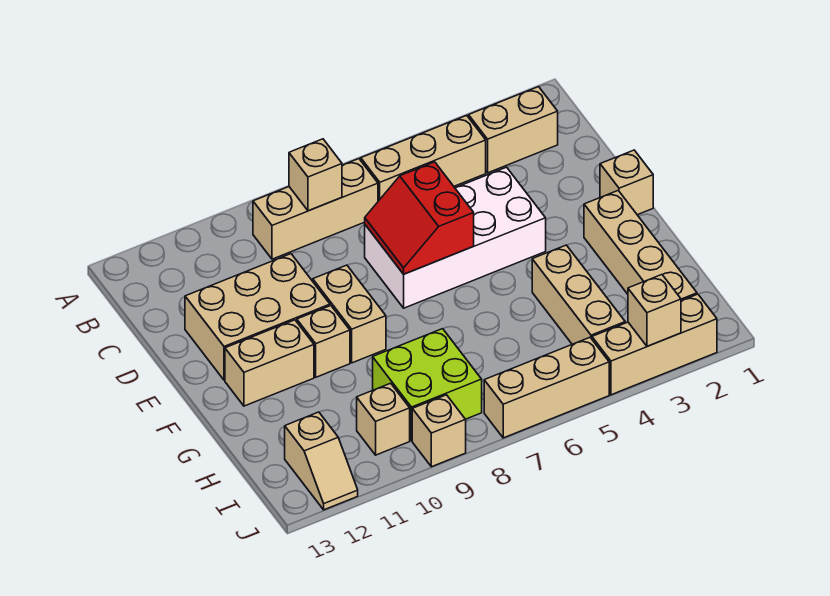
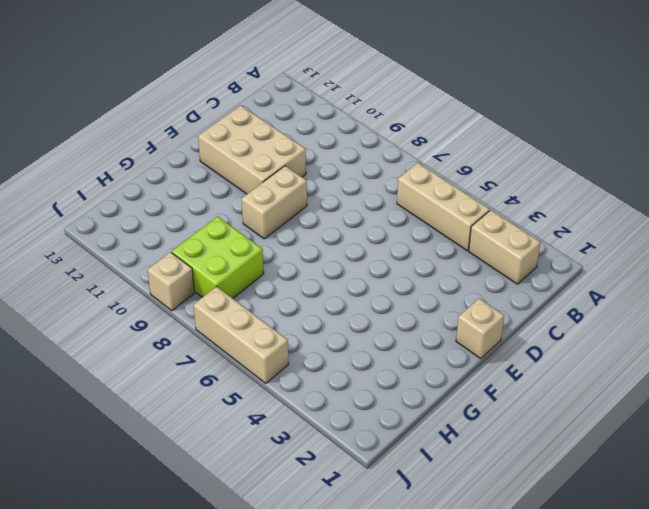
none -> tan brick B7:B9 level 1
none -> white brick D4:E7 level 1
none -> tan brick F2:I2 level 1

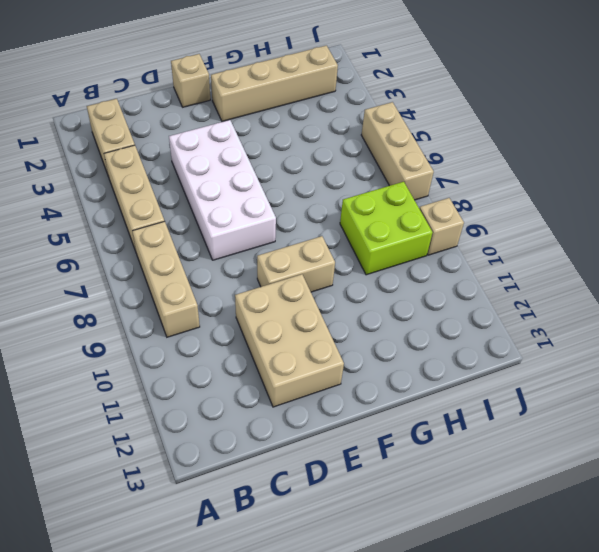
none -> tan brick F10 level 1
none -> tan brick F11:F12 level 1
none -> tan brick G4:I4 level 1

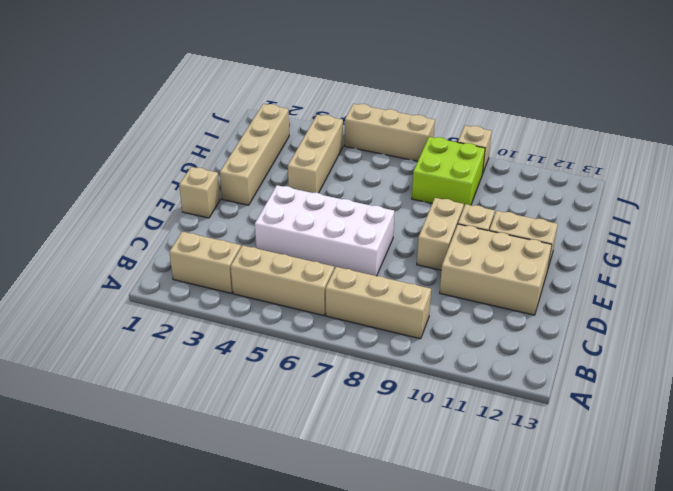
none -> tan brick I10 level 1
none -> tan slope I12:J12 level 1 top I
none -> tan brick J2:J4 level 1

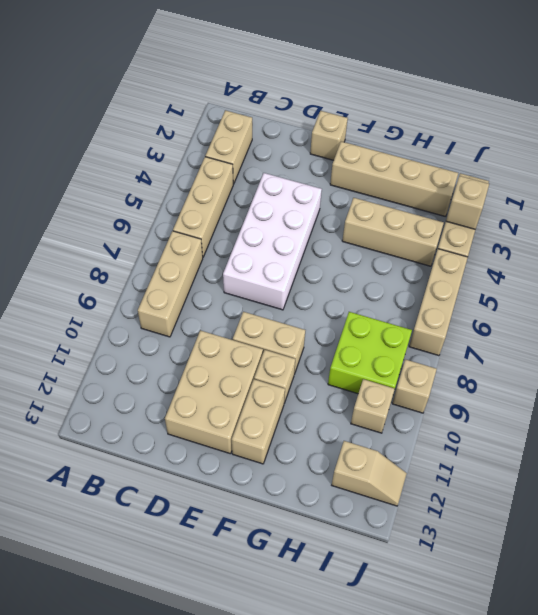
none -> tan brick B8 level 2
none -> red slope D6:E7 level 2 top 6

